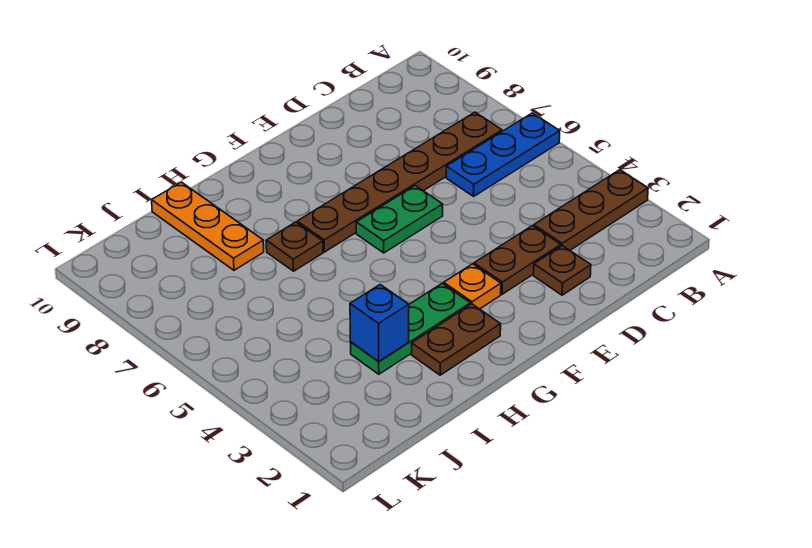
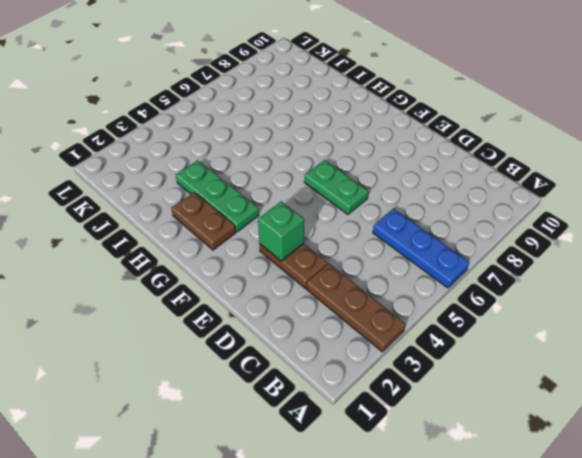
green brick E3 level 2 -> none
none -> brown plate B7:G7 level 1
none -> brown plate D2 level 1
none -> orange plate F3 level 1

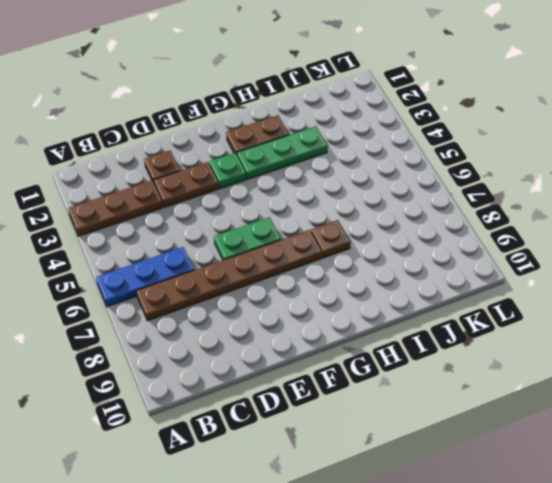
green plate F3 level 1 -> orange plate F3 level 1
none -> orange plate I8:I10 level 1
none -> blue brick I3 level 2

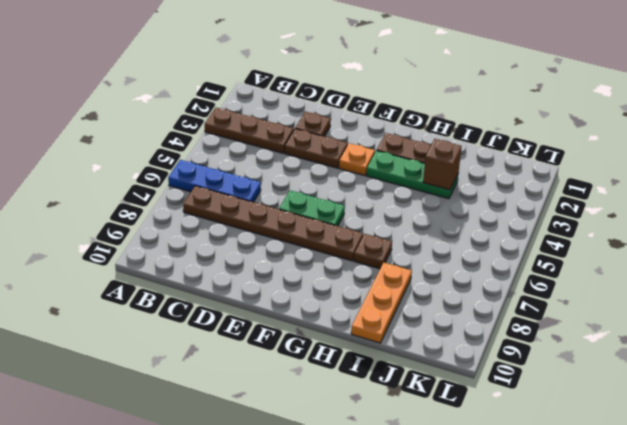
brown brick I3 level 2 -> blue brick I3 level 2

